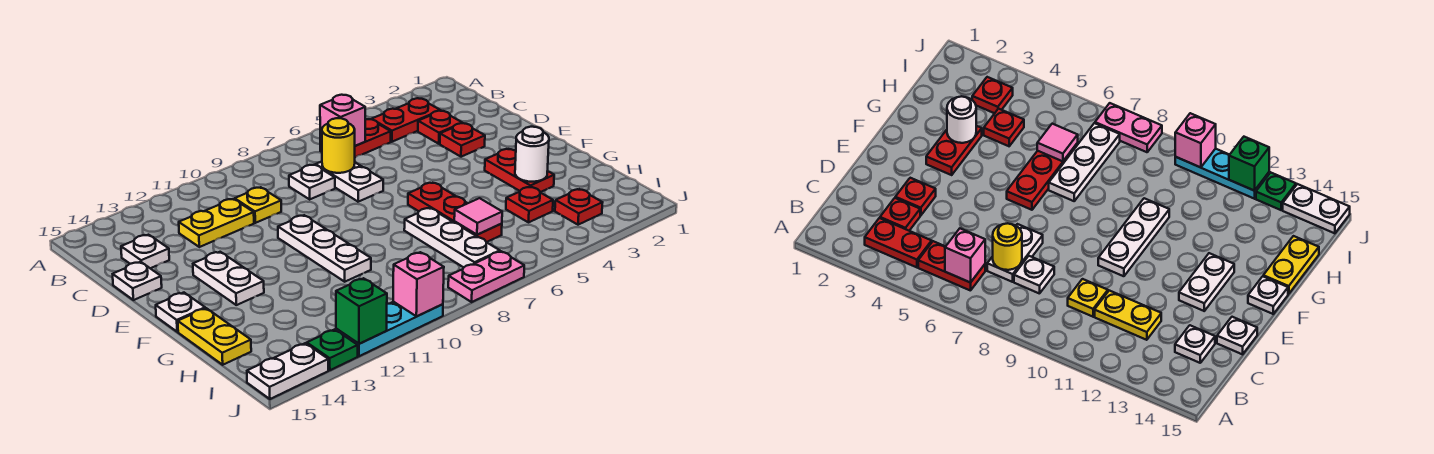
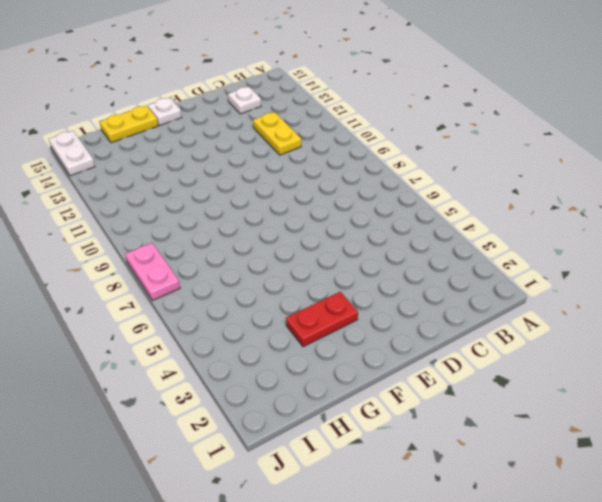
none -> red plate B3:B4 level 1
none -> red plate B5:B6 level 1
none -> red plate C3 level 1

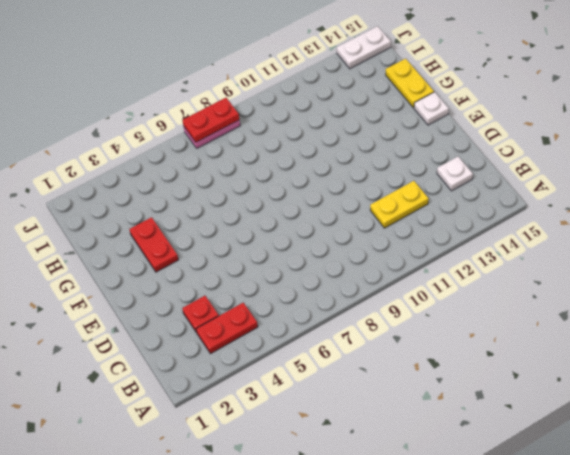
red plate J7:J8 level 2 -> red plate B5:B6 level 1
none -> white plate C7:D7 level 1
none -> white plate C8 level 1
none -> yellow plate C10 level 1

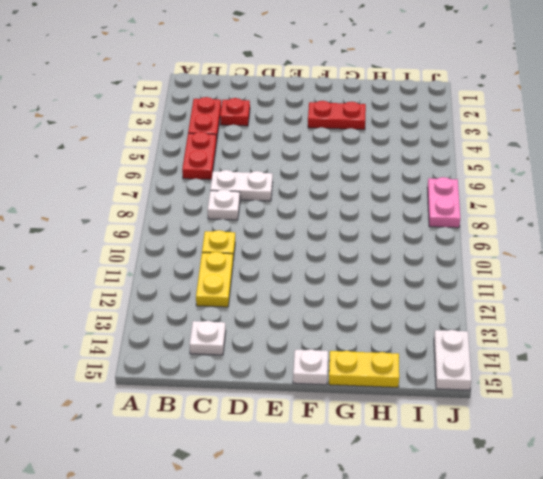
none -> red plate D3 level 1
none -> white plate D15 level 1
none -> white plate E10:G10 level 1

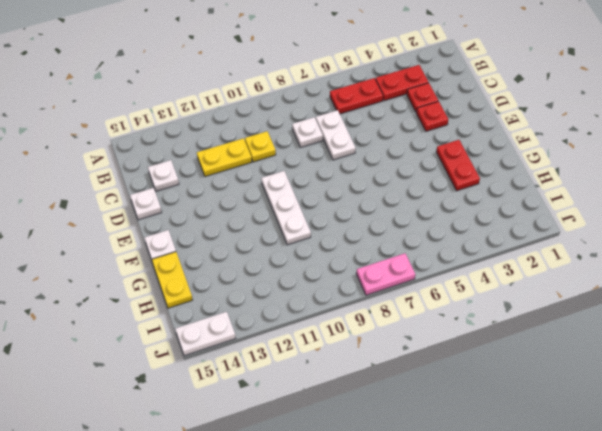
none -> white plate E13:F13 level 1
none -> red plate F6:H6 level 1
none -> white plate G7:I7 level 1

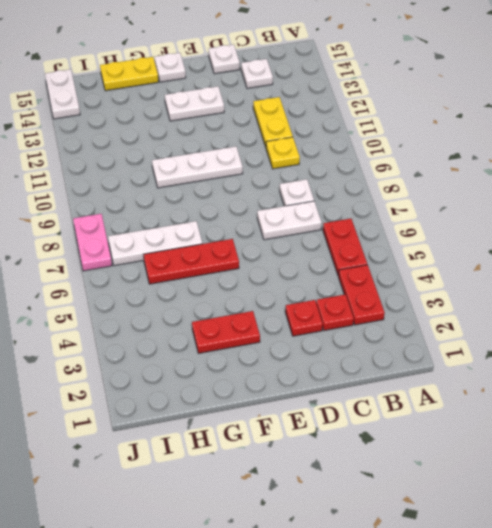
none -> red plate H4 level 1
none -> red plate I3 level 1
none -> cyan plate J10:J12 level 1

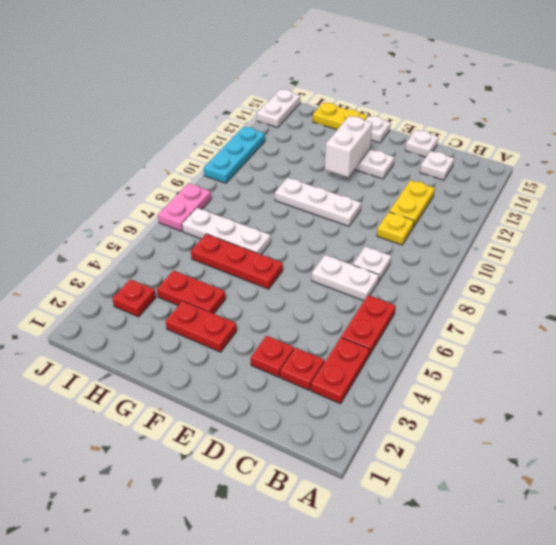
white brick F12:F13 level 2 -> none
red plate G4:H4 level 1 -> red plate H4 level 1
none -> green plate J13 level 1
none -> pink brick B6 level 2
none -> yellow round brick C7 level 2

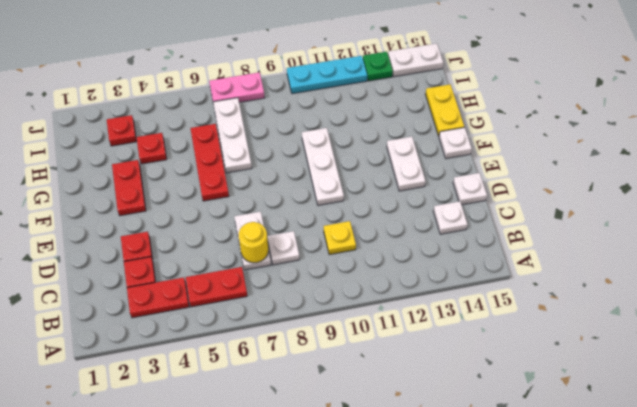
none -> yellow plate C11:C12 level 1
none -> pink brick B6 level 2
none -> white round brick G3 level 2

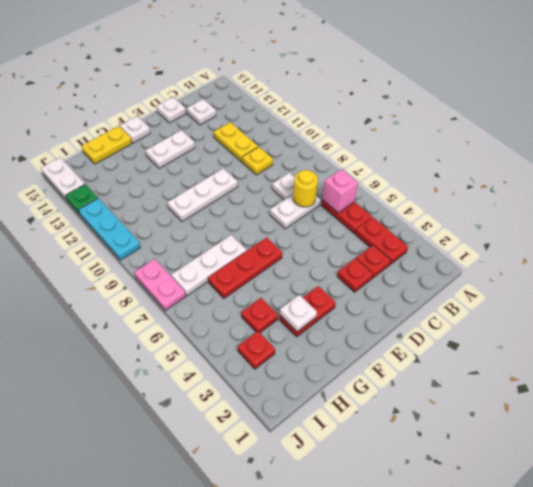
white plate G3 level 2 -> white round brick G3 level 2
none -> pink tile H6 level 2
none -> pink brick J10 level 2
none -> green brick J12 level 2

